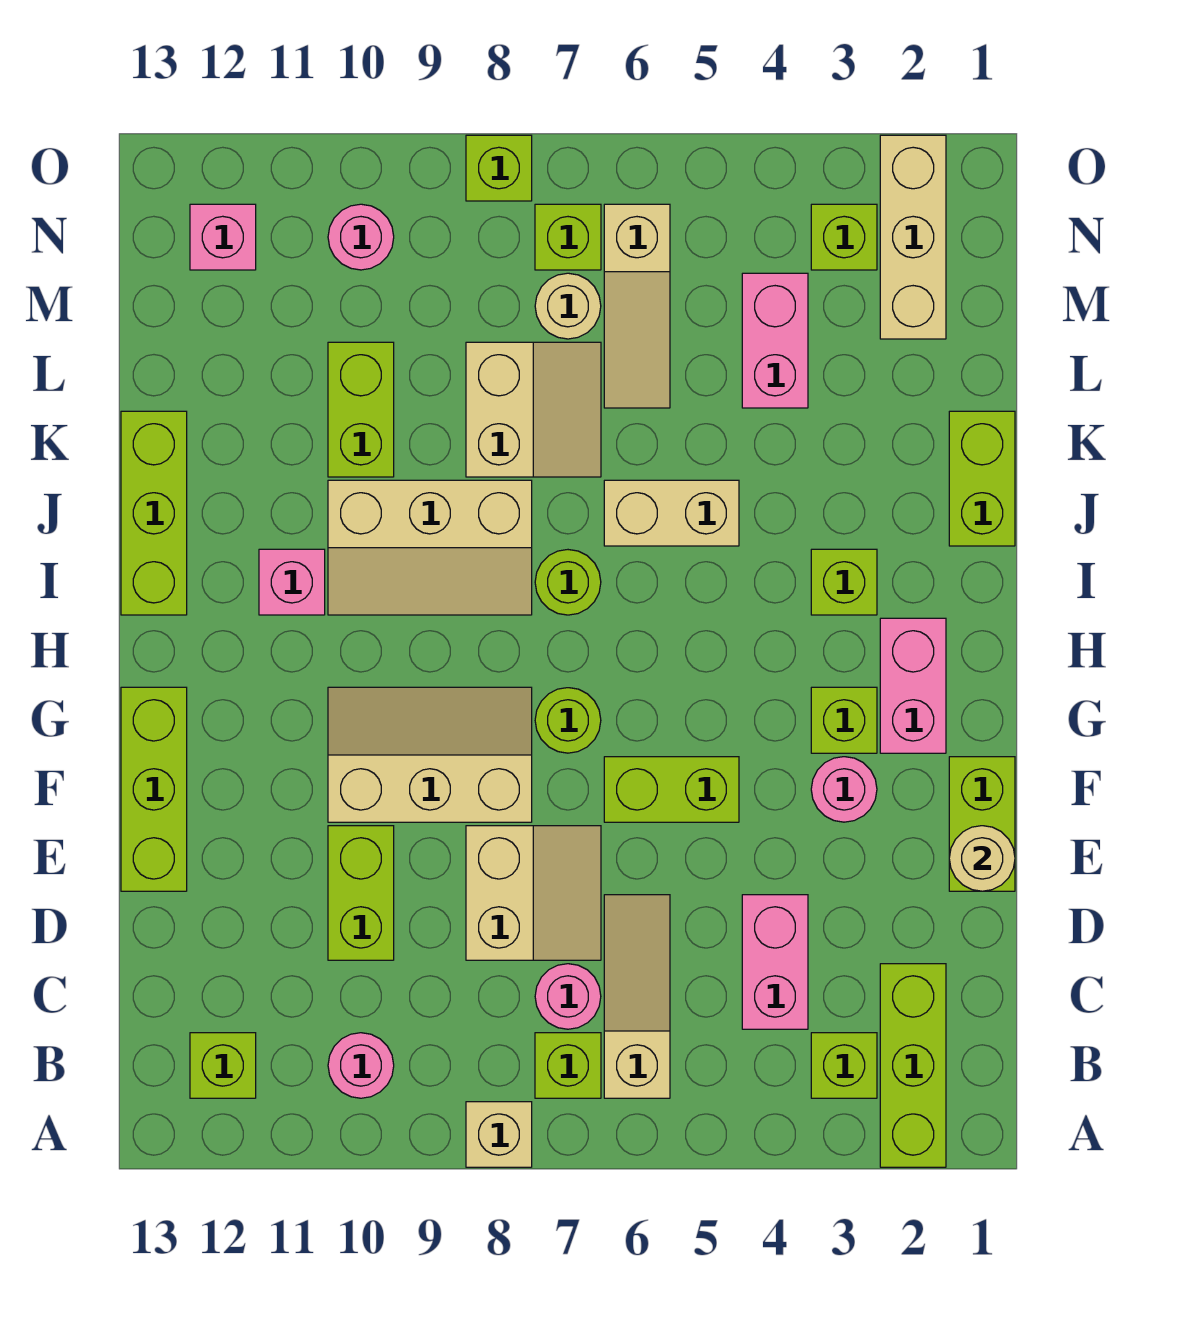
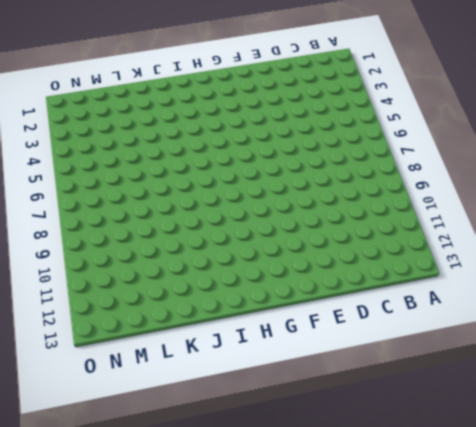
none -> lime brick A2:C2 level 1
none -> tan brick A8 level 1
none -> lime brick B3 level 1
none -> tan slope B6:D6 level 1 top B

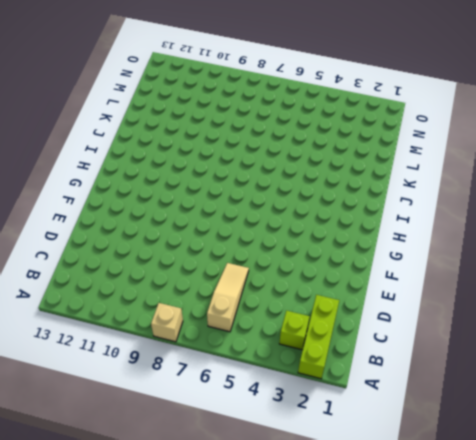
none -> lime brick B7 level 1
none -> pink round brick B10 level 1
none -> lime brick B12 level 1
none -> pink brick C4:D4 level 1

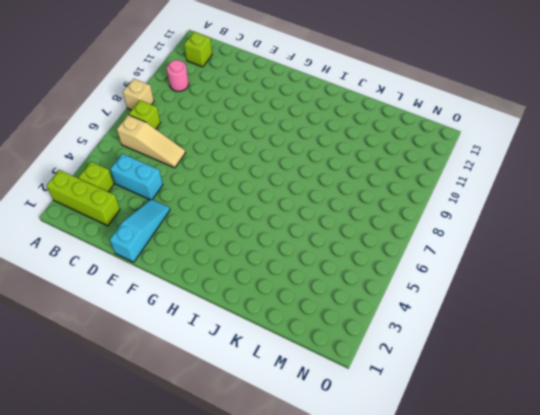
cyan brick C4:D4 level 1 -> pink brick C4:D4 level 1
cyan slope E1:E3 level 1 top 1 -> lime brick E1:F1 level 1
none -> pink round brick C7 level 1
none -> tan slope D7:E8 level 1 top 8
none -> lime brick D10:E10 level 1
none -> lime brick E13:G13 level 1

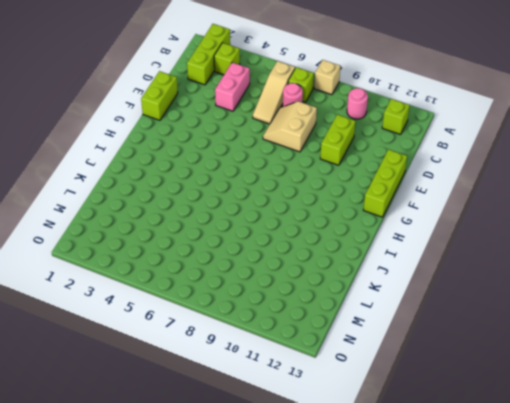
none -> pink round brick F3 level 1
none -> lime brick F5:F6 level 1
none -> tan slope F8:G10 level 1 top F
none -> pink brick G2:H2 level 1

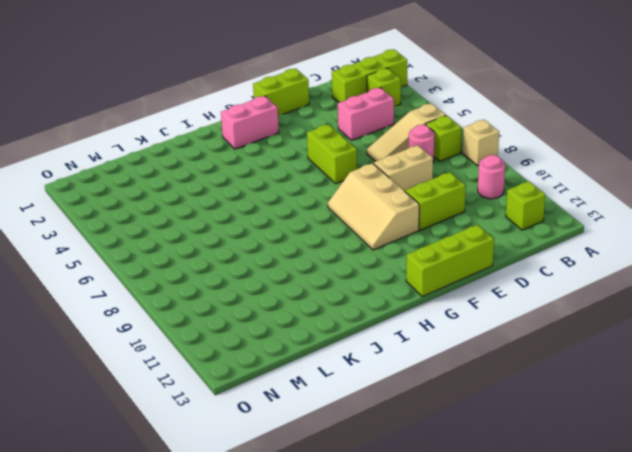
none -> pink round brick F3 level 1
none -> lime brick G3 level 1
none -> lime round brick G7 level 1
none -> lime brick I3 level 1

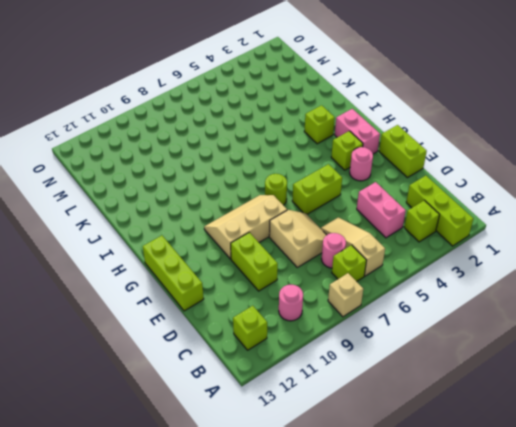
none -> lime round brick I7 level 1
none -> tan slope I8:J10 level 1 top J
none -> pink brick I11 level 1
none -> lime brick I13:K13 level 1

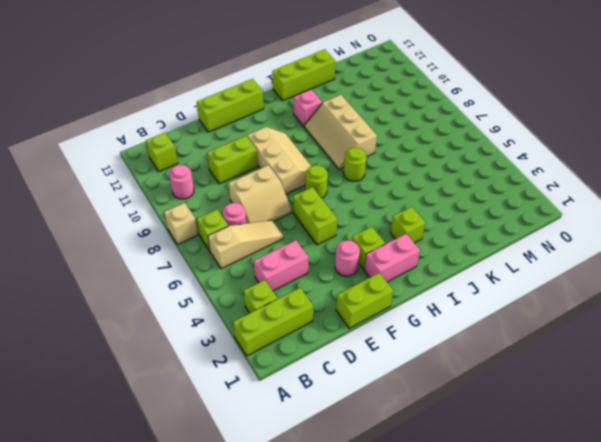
none -> lime brick J1:K1 level 1
none -> tan brick J5:J6 level 1
none -> tan slope K7:L8 level 1 top 8
none -> lime brick K10:L10 level 1

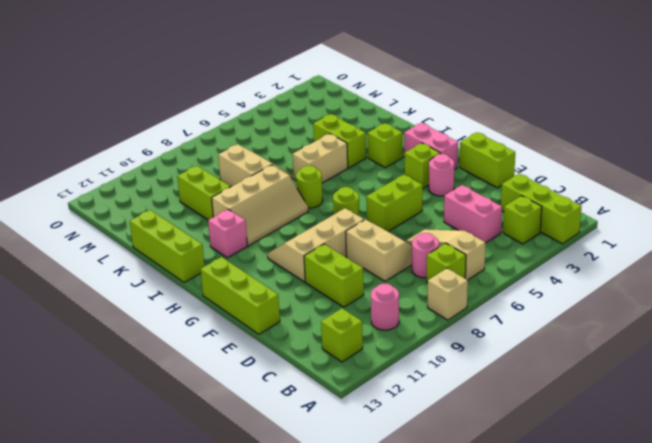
lime brick J4:K4 level 1 -> lime brick J1:K1 level 1
none -> pink brick L4:M4 level 1
none -> tan slope L6:N6 level 1 top N
none -> tan brick M2:O2 level 1
none -> tan round brick M7 level 1

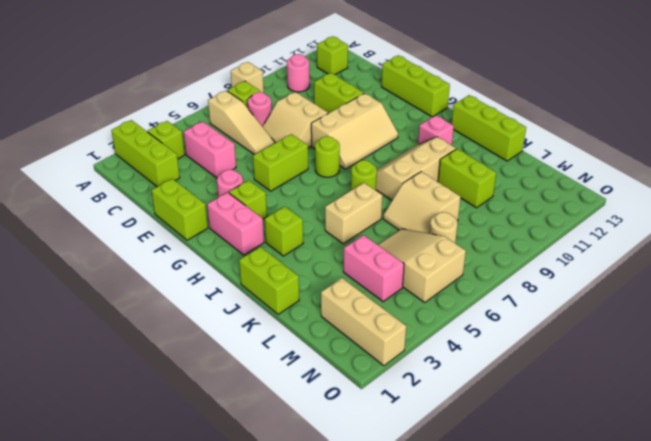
tan slope L5:N6 level 1 top N -> tan slope L6:N6 level 1 top N
none -> lime brick N3 level 1
none -> lime brick N7 level 1
none -> pink round brick N10 level 1
none -> pink brick N12 level 1

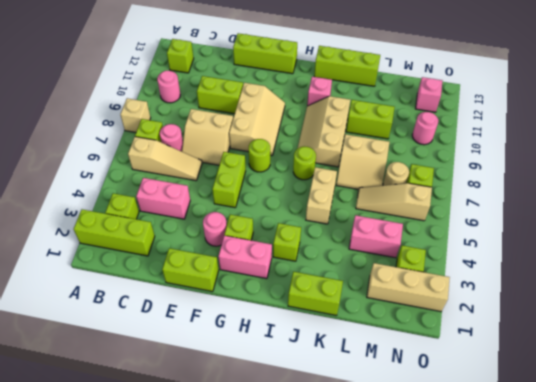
none -> lime brick O8 level 1
none -> tan round brick E1 level 2

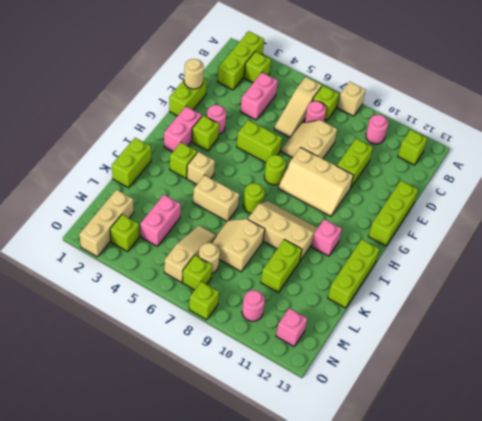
tan brick I4 level 1 -> none

